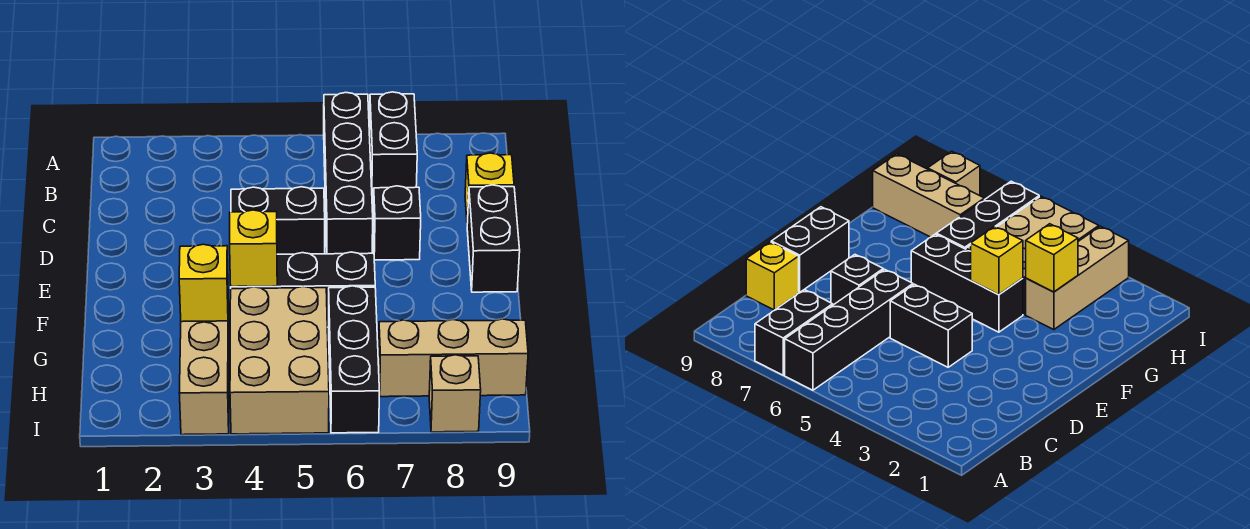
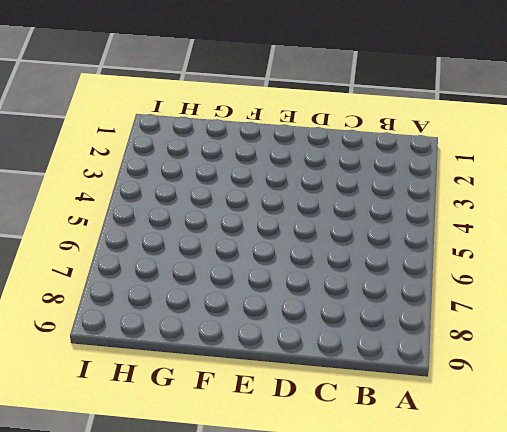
none -> black brick A6:D6 level 1
none -> black brick A7:B7 level 1
none -> yellow brick C9 level 1

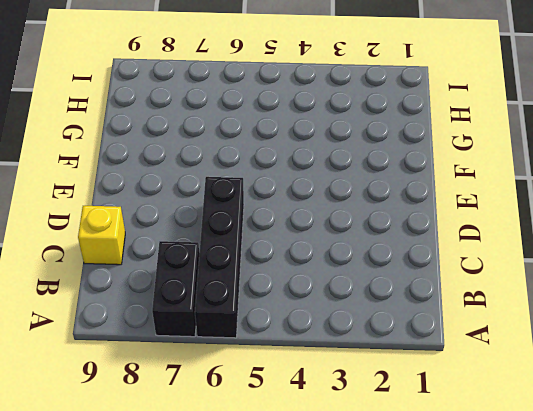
none -> black brick D4:D5 level 1
none -> black brick D7 level 1
none -> black brick D9:E9 level 1

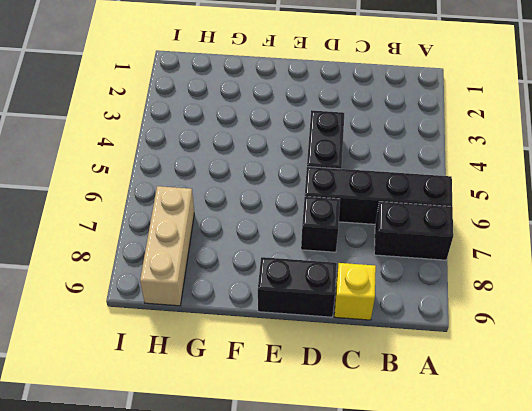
none -> black brick F4:F6 level 1
none -> tan brick G3:I3 level 1
none -> tan brick G4:I5 level 1

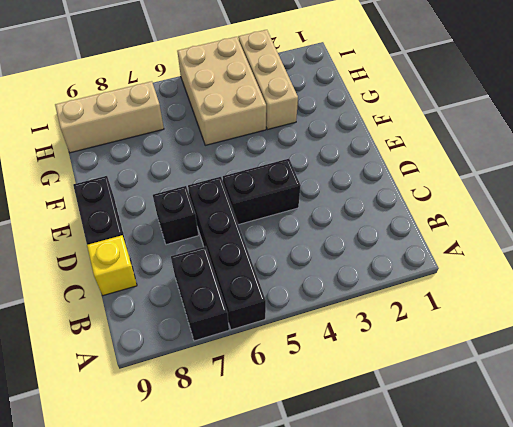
none -> black brick F4:F6 level 1
none -> black brick G6:I6 level 1
none -> tan brick I8 level 1

